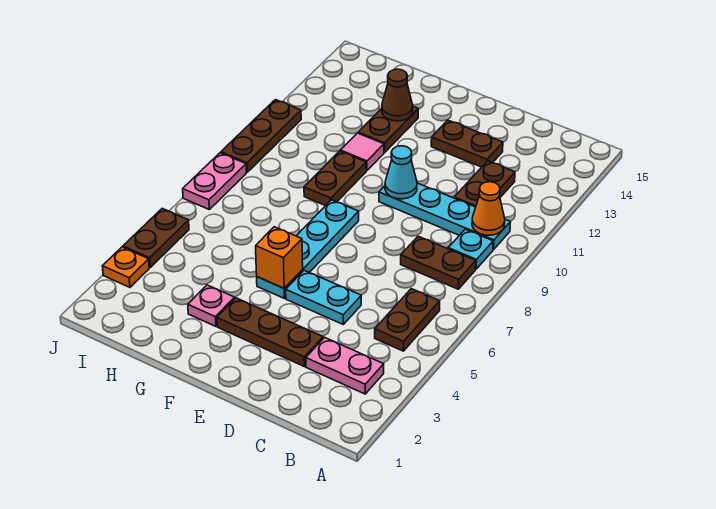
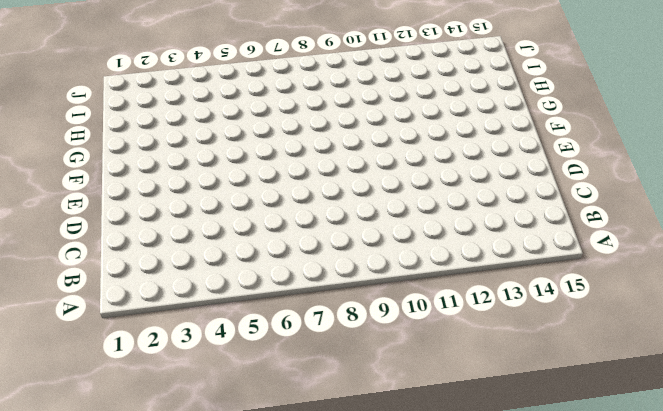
none -> pink plate B3:C3 level 1
none -> brown plate B5:B6 level 1
none -> brown plate B8:C8 level 1

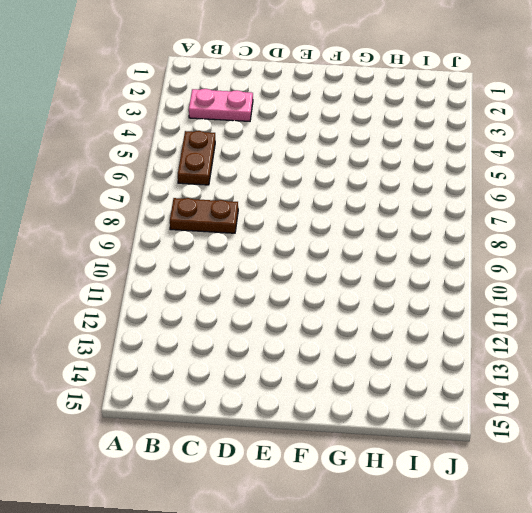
none -> cyan plate B9 level 1
none -> cyan plate B10:E10 level 1
none -> brown plate C11:C12 level 1

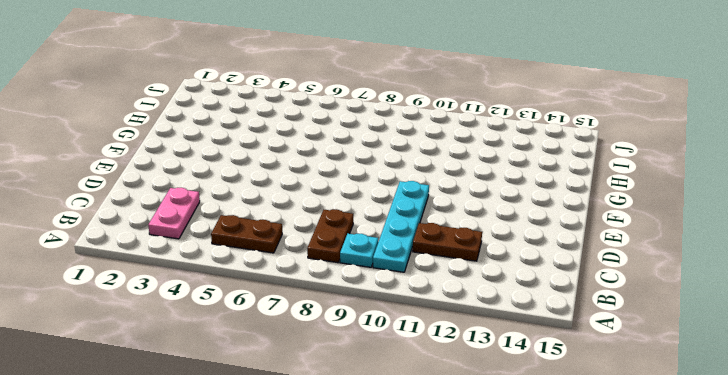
none -> brown plate D3:F3 level 1
none -> cyan plate D5:E5 level 1
none -> brown plate D13:E13 level 1

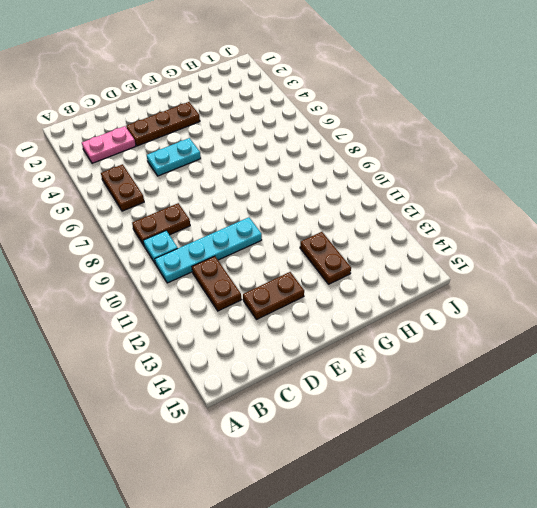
none -> cyan plate F5:F8 level 1
none -> pink plate G3 level 1
none -> brown plate G9:G10 level 1

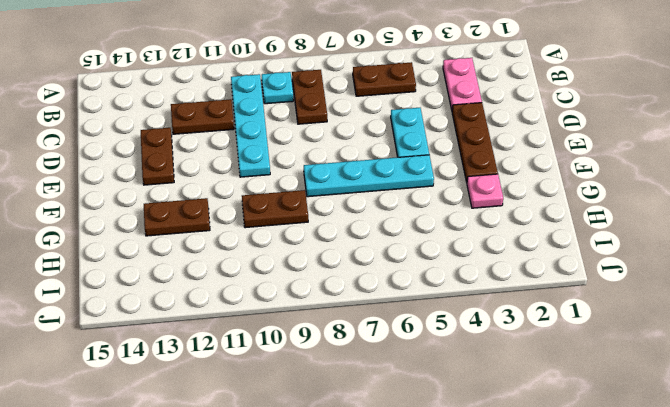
none -> pink tile G11 level 1
none -> orange plate J3 level 1
none -> brown plate J4:J5 level 1

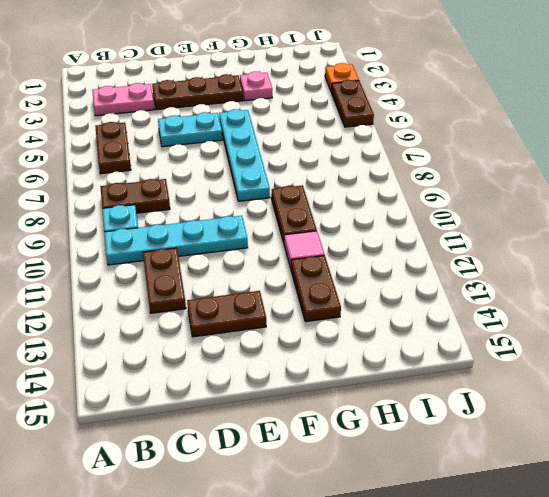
none -> pink plate J7:J8 level 1
none -> brown plate J9:J11 level 1
none -> orange cone B10 level 2

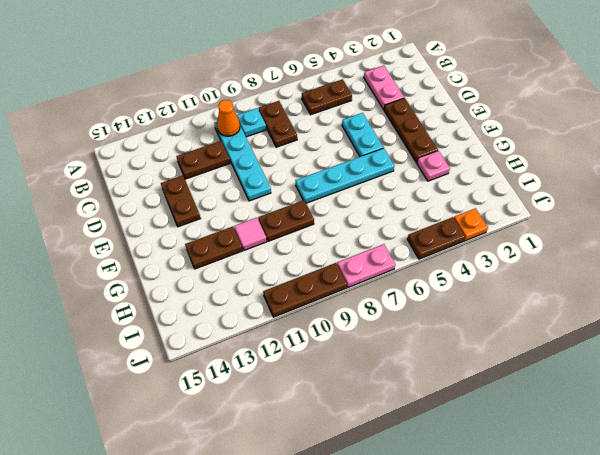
none -> cyan cone E10 level 2
none -> orange brick F5 level 2
none -> brown cone G13 level 2

